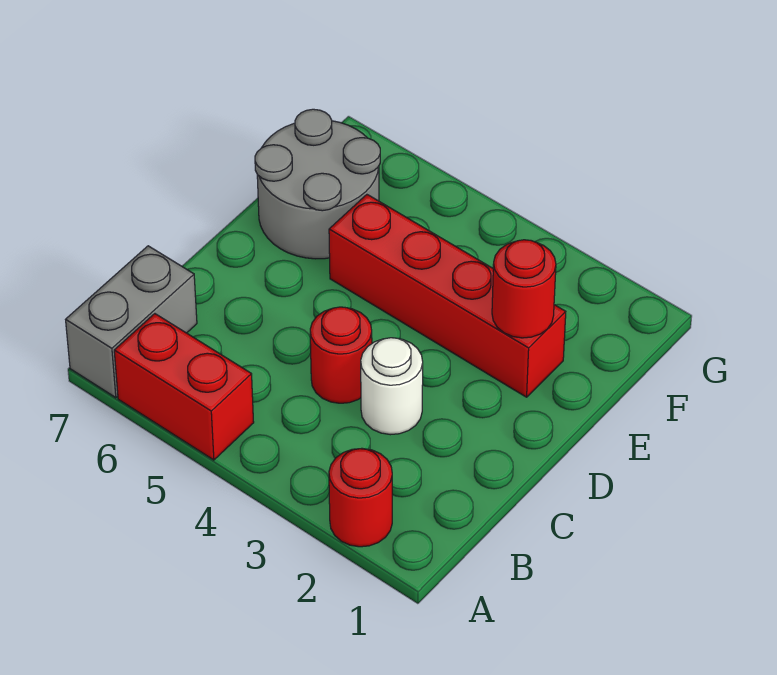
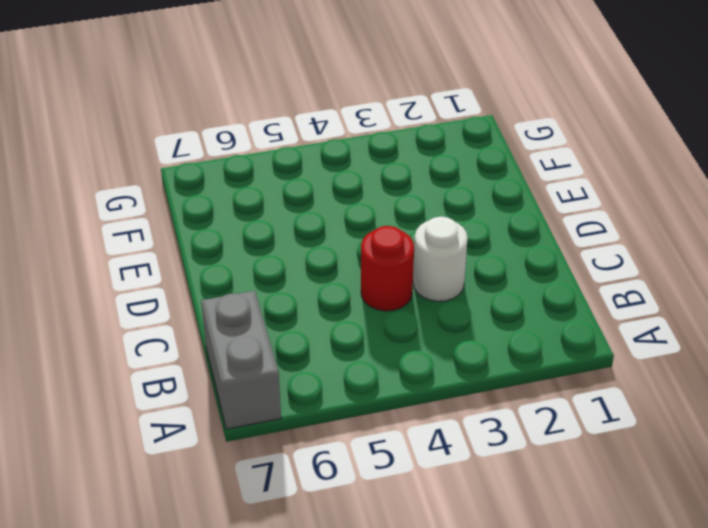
none -> red round brick A2 level 1
none -> red brick A5:A6 level 1

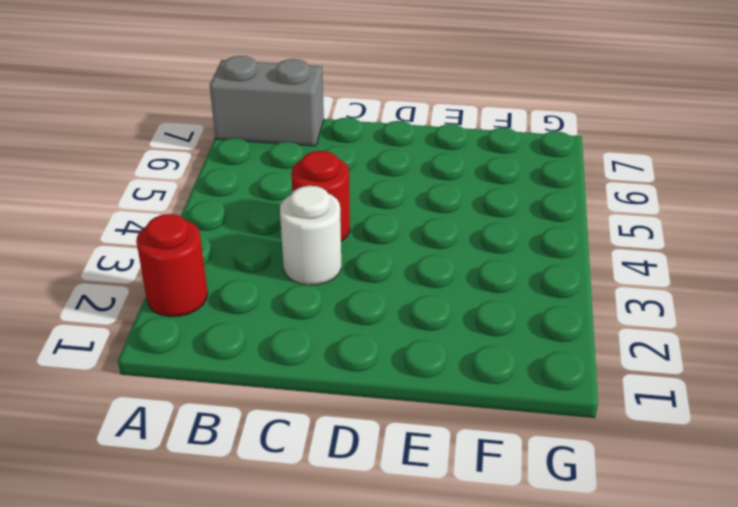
none -> red brick A5:A6 level 1
none -> red brick E2:E5 level 1

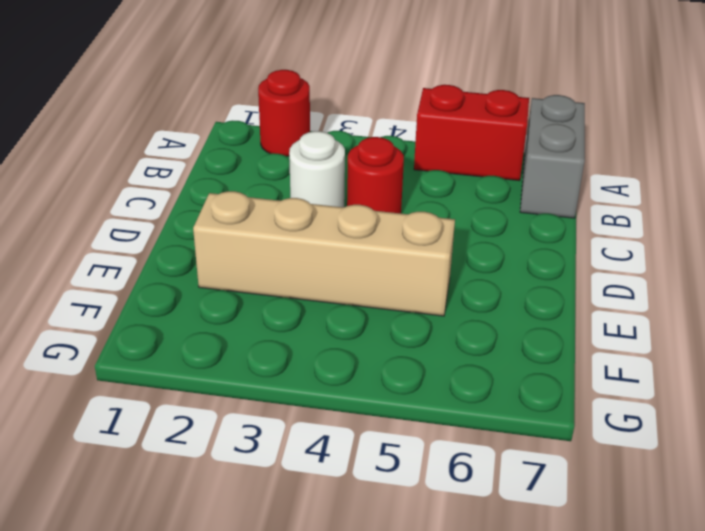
tan brick E2:E5 level 1 -> red brick E2:E5 level 1
none -> grey round brick E6:F7 level 1
none -> red round brick E2 level 2

